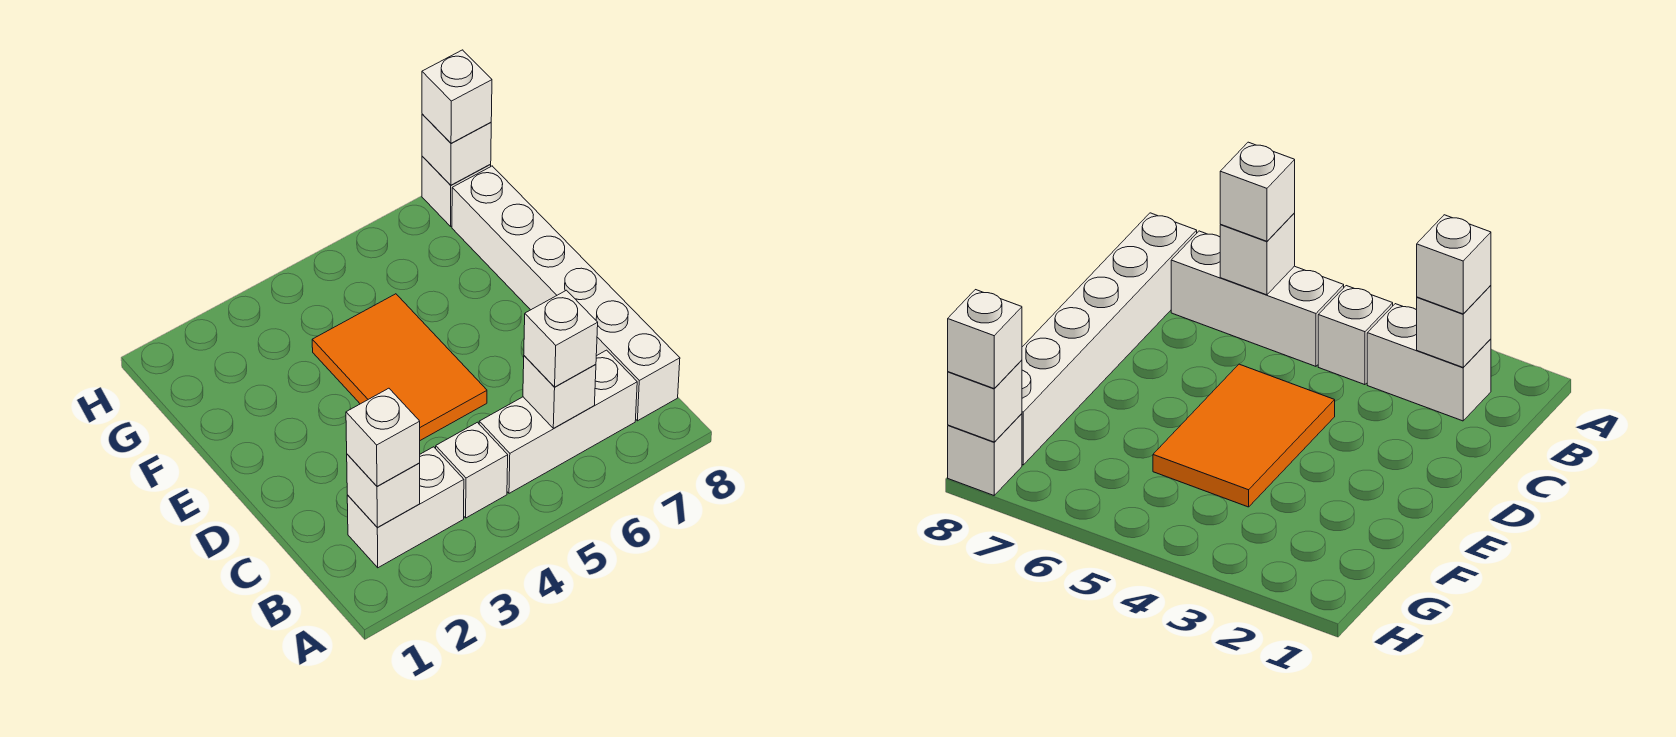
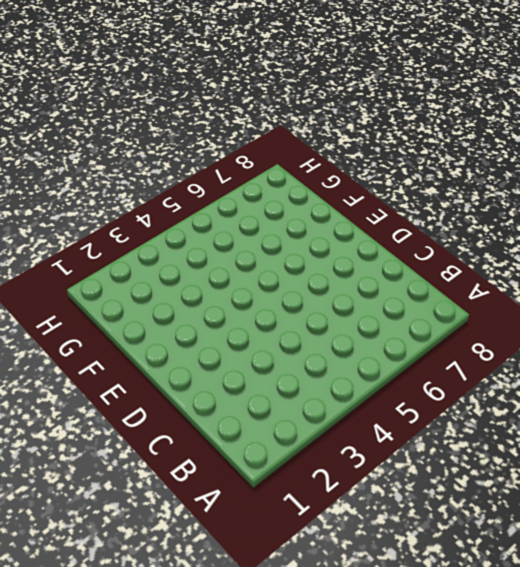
none -> white brick B2:B3 level 1
none -> white brick B4 level 1
none -> white brick B5:B7 level 1

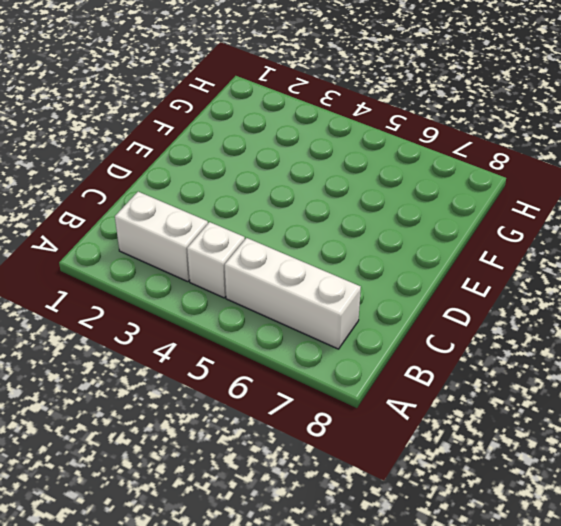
none -> white brick B8:G8 level 1
none -> orange tile D4:F5 level 1
none -> white brick H8 level 1

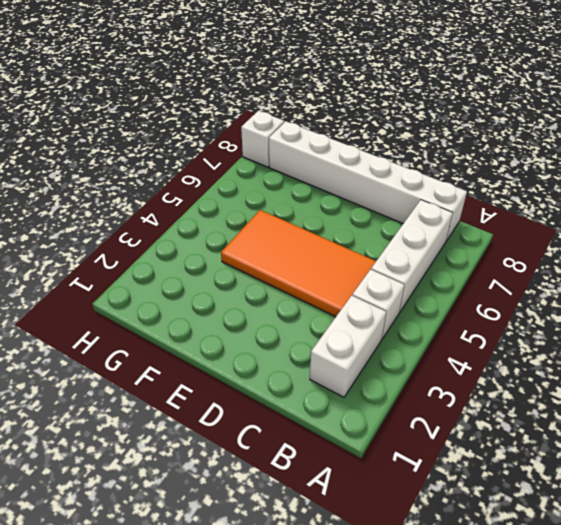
orange tile C4:F5 level 1 -> orange tile D4:F5 level 1
none -> white brick B2 level 2
none -> white brick B6 level 2
none -> white brick H8 level 2

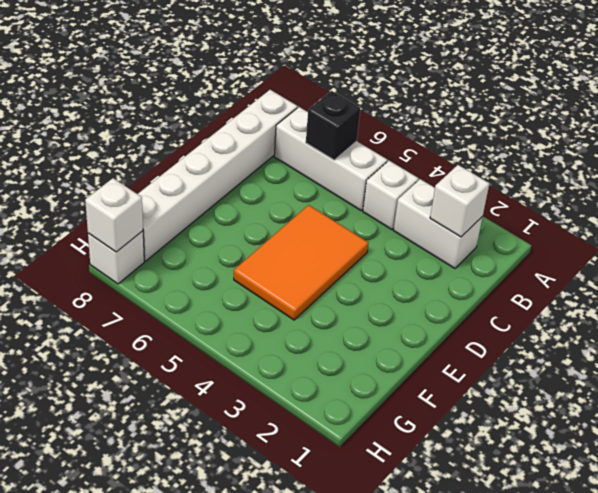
black brick B6 level 2 -> white brick B6 level 2
none -> white brick B2 level 3
none -> white brick B6 level 3
none -> white brick H8 level 3

